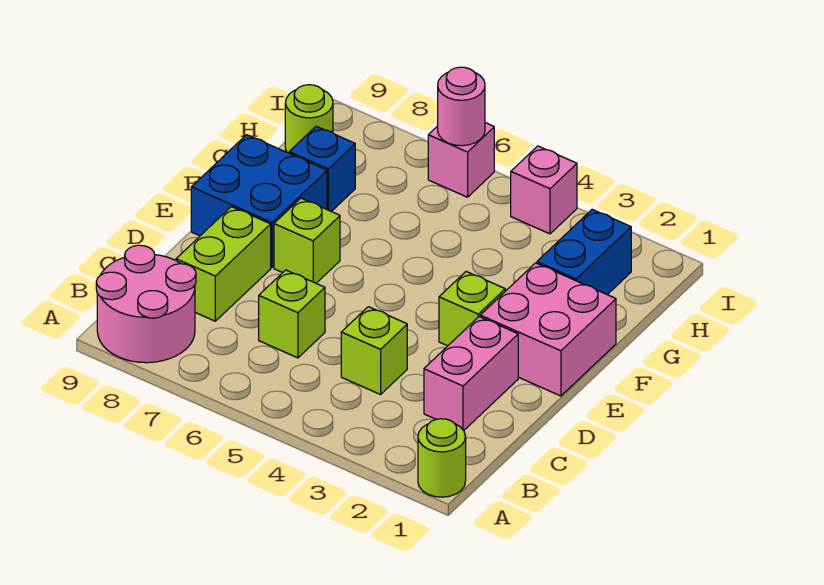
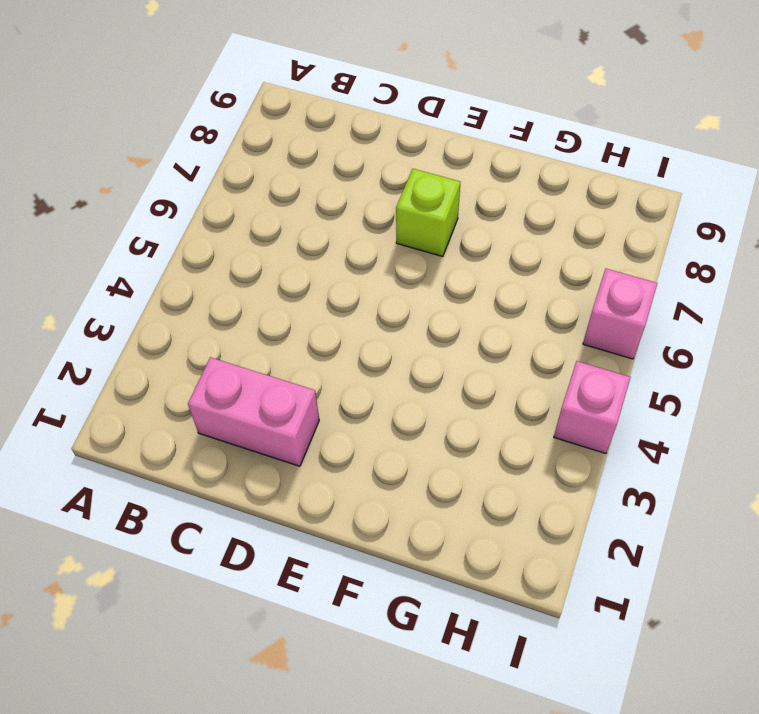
none -> lime round brick A1 level 1
none -> pink round brick A8:B9 level 1
none -> lime brick C4 level 1

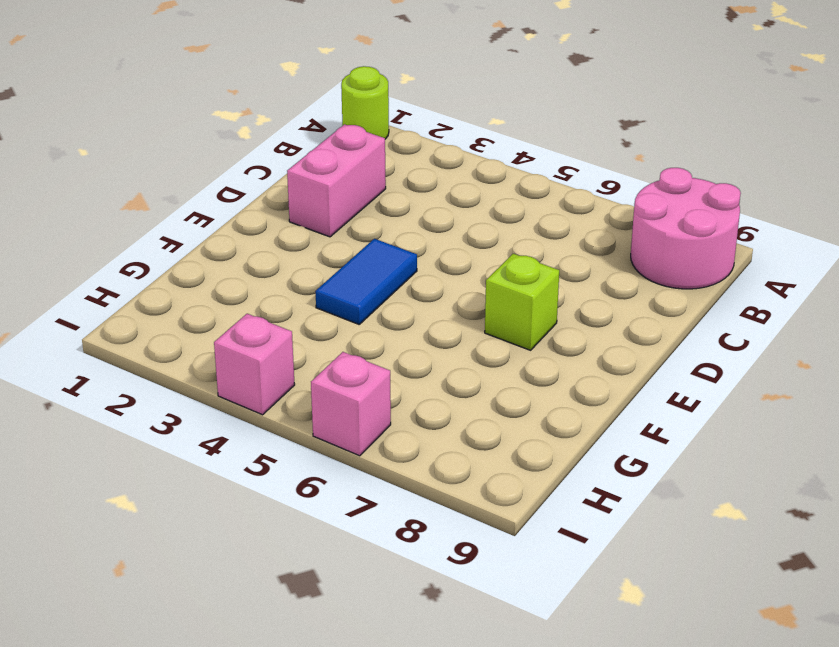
blue tile E4:F4 level 1 -> none
none -> lime brick C4 level 1
none -> lime brick C6 level 1
none -> lime brick C8:D8 level 1

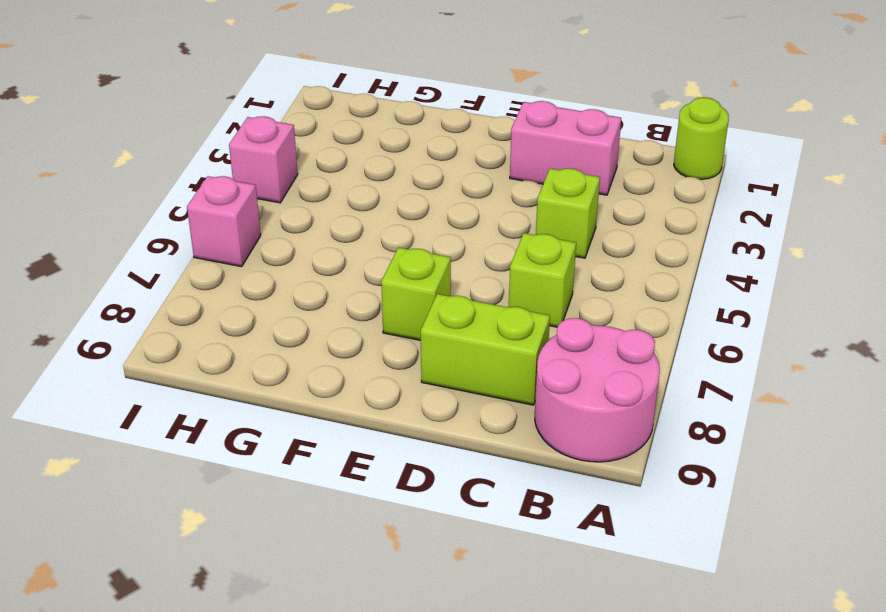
none -> pink brick E1:F2 level 1
none -> lime brick E3 level 1
none -> blue brick E8:F9 level 1

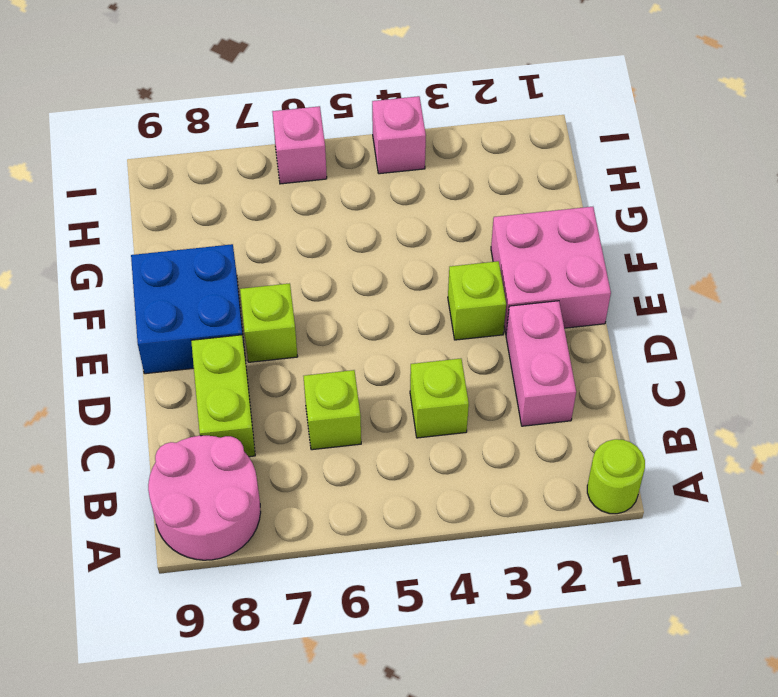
none -> blue brick G2:H2 level 1
none -> blue brick G8 level 1
none -> lime round brick H9 level 1

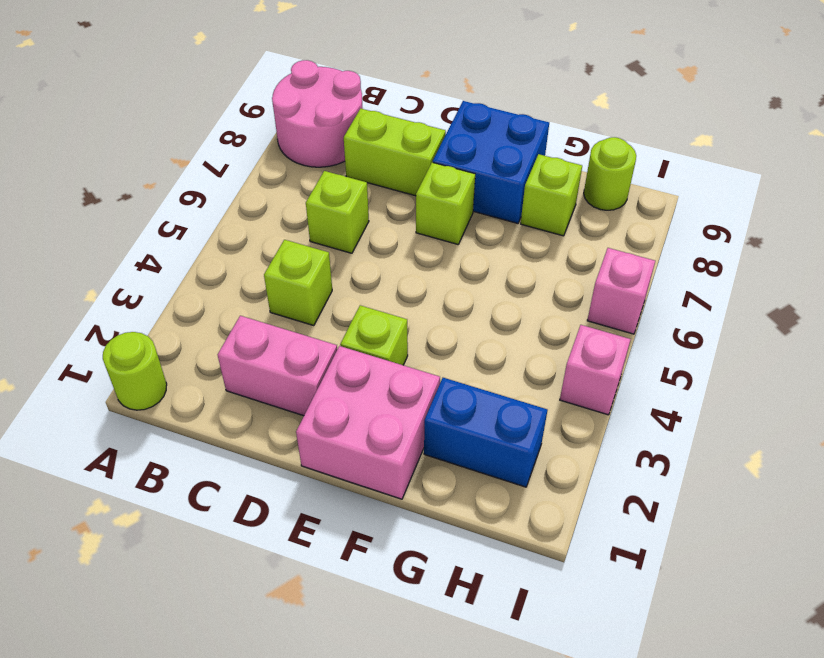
lime brick G8 level 1 -> blue brick G8 level 1
none -> pink round brick I6 level 2

